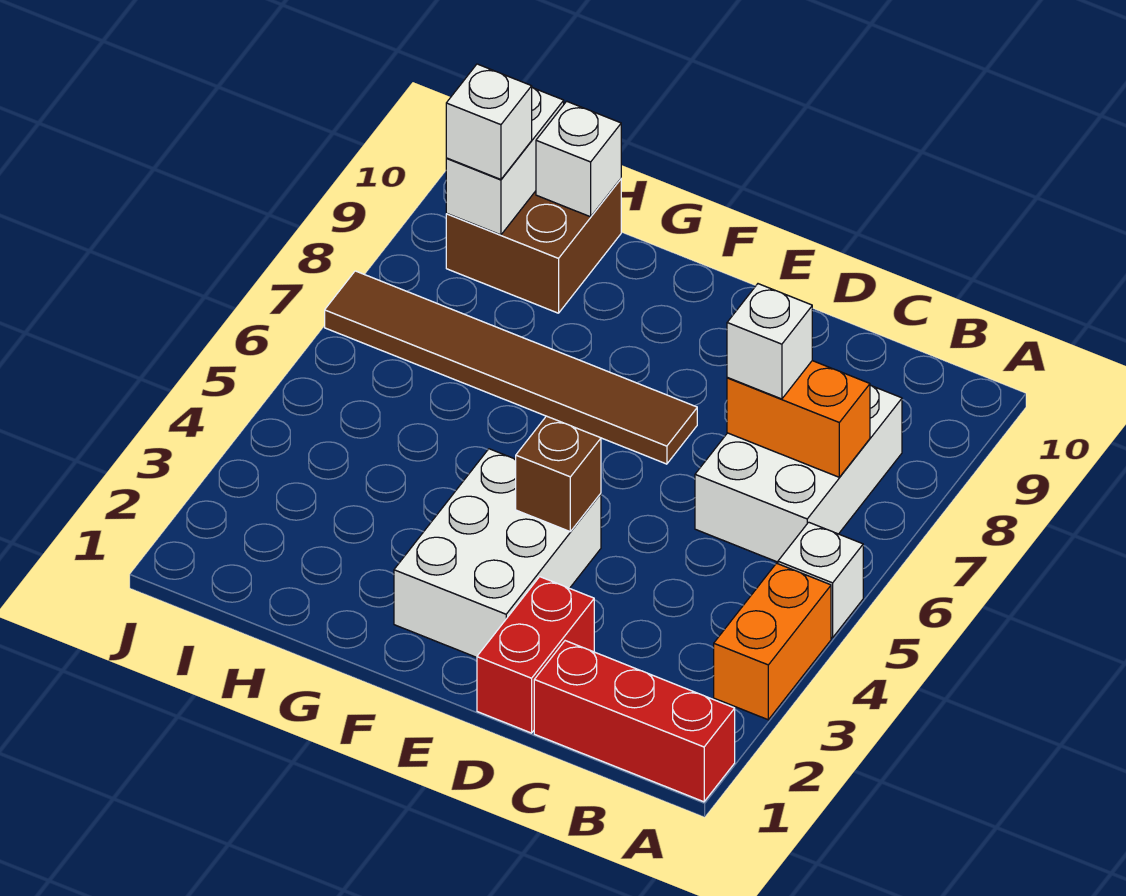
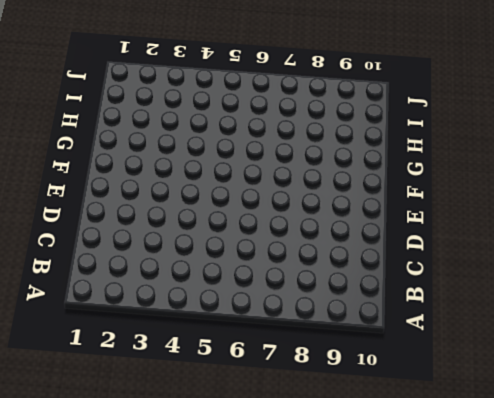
none -> red brick A1:C1 level 1
none -> orange brick A3:A4 level 1
none -> white brick A5 level 1

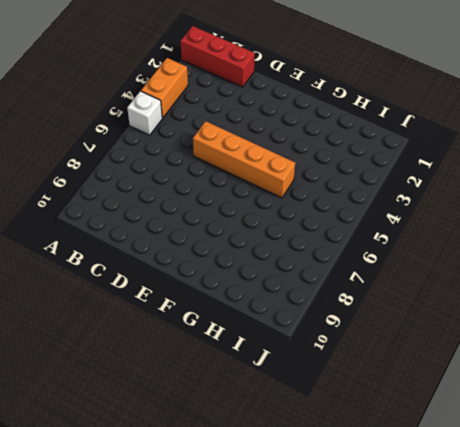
orange brick D5:G5 level 1 -> none
none -> white brick B6:C8 level 1
none -> red brick D1:D2 level 1
none -> white brick E2:F4 level 1

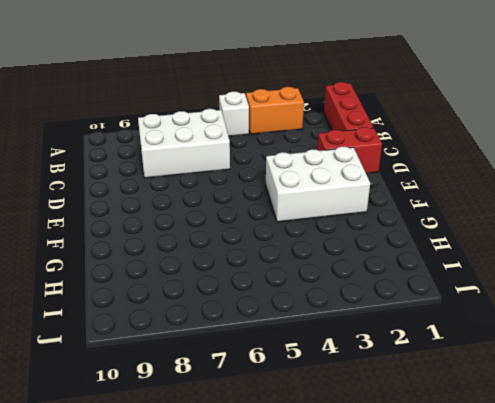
none -> brown tile E7:J7 level 1
none -> brown brick H9:I10 level 1
none -> orange brick B7:C7 level 2

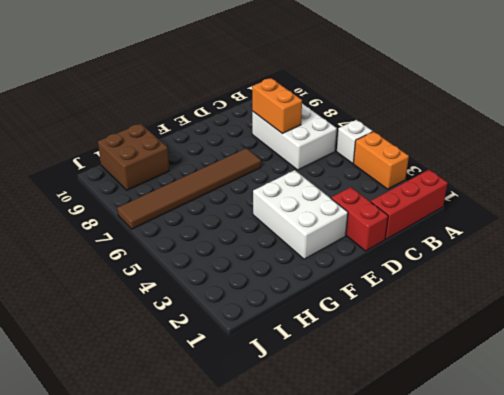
orange brick C7:C8 level 2 -> orange brick B7:C7 level 2
none -> brown brick E4 level 2
none -> white brick H10 level 2
none -> white brick I9:I10 level 2

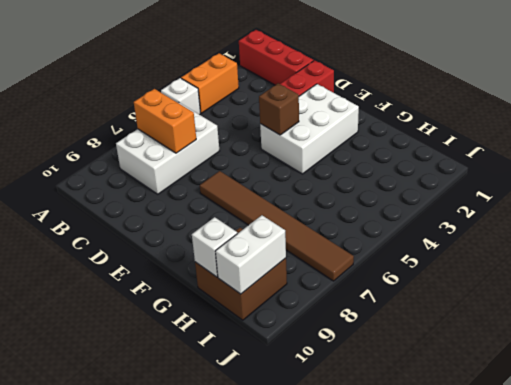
none -> white brick C7 level 3
none -> white brick I9 level 3

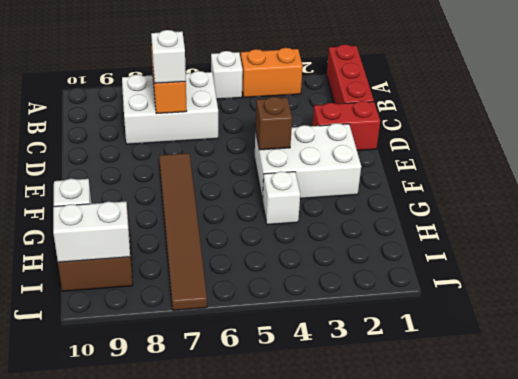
white brick G4 level 1 -> white brick I9 level 3

